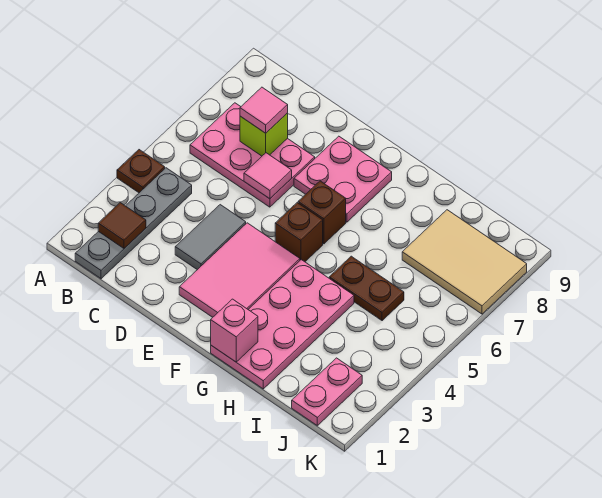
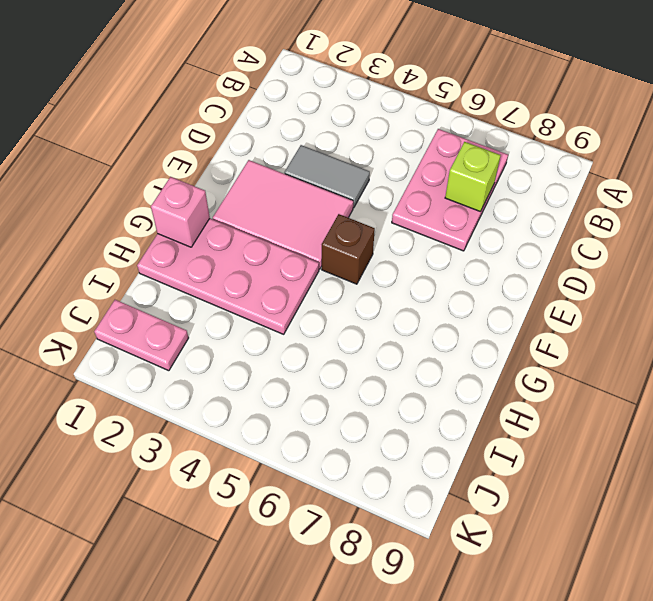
none -> brown plate A4 level 1
none -> grey plate B1:B4 level 1
none -> pink plate E7:F8 level 1

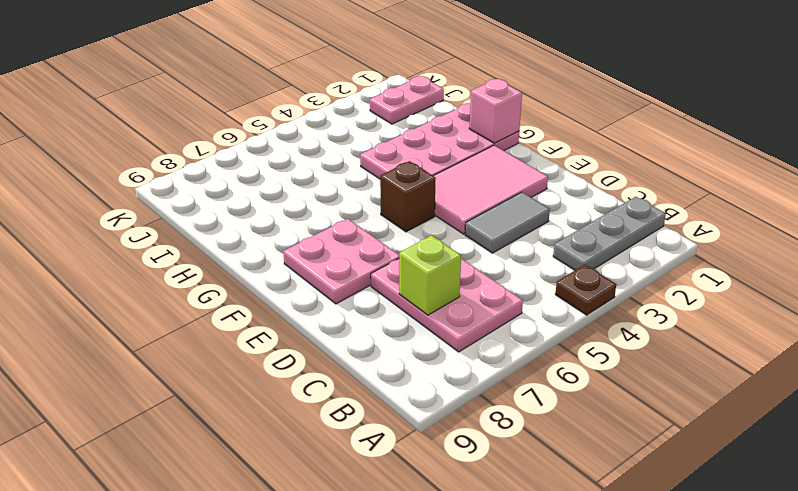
grey plate B1:B3 level 1 -> grey plate B1:B4 level 1
none -> brown brick F6 level 1
none -> brown plate H5:I5 level 1
none -> tan tile I7:K8 level 1

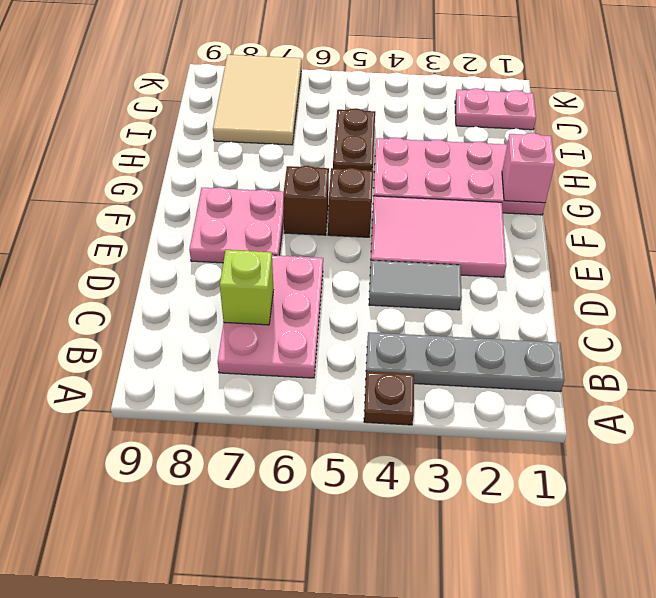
none -> brown tile B2 level 2
none -> pink tile D6 level 2
none -> pink tile C7 level 3

